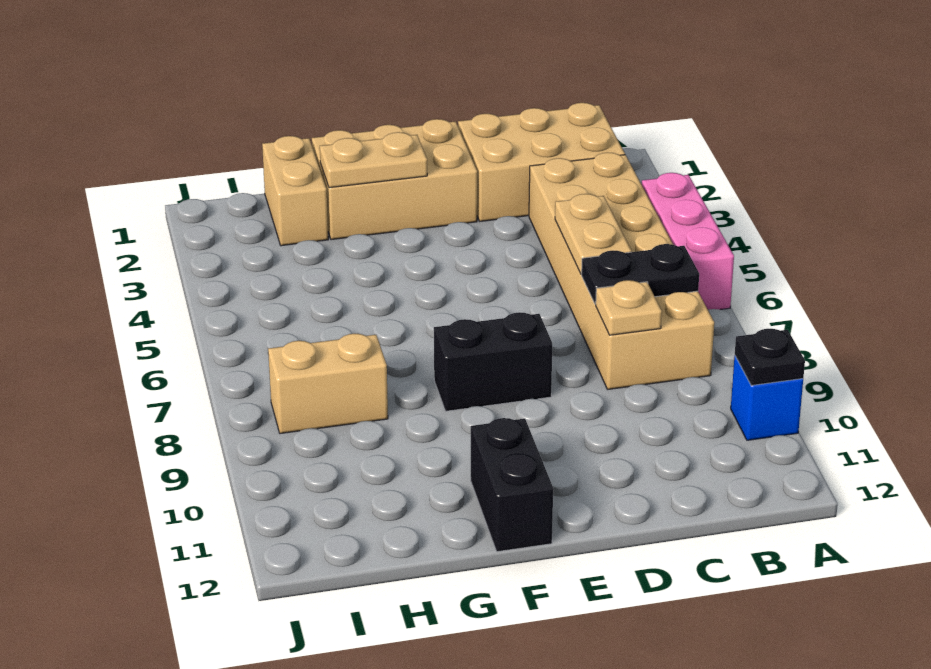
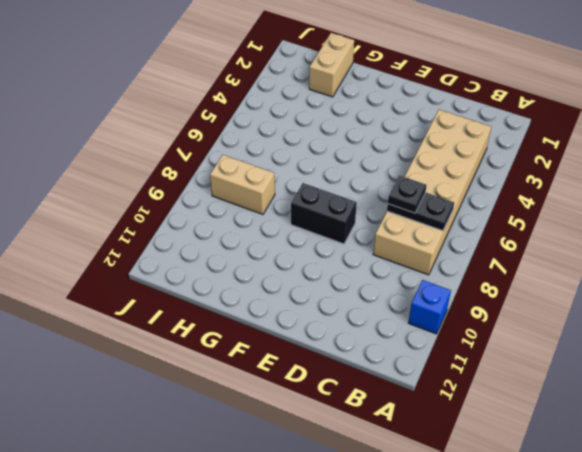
black plate C7 level 3 -> black plate A10 level 2
none -> pink brick A4:A6 level 1
none -> tan brick B1:D2 level 1
none -> tan brick E1:G2 level 1

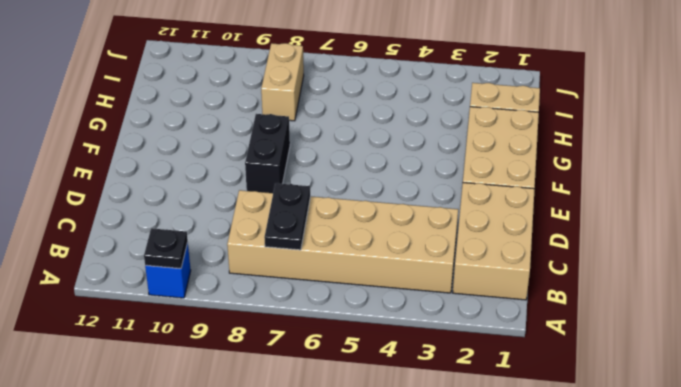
none -> pink brick A4:A6 level 1
none -> black brick F11:F12 level 1
none -> tan plate C5:C6 level 2

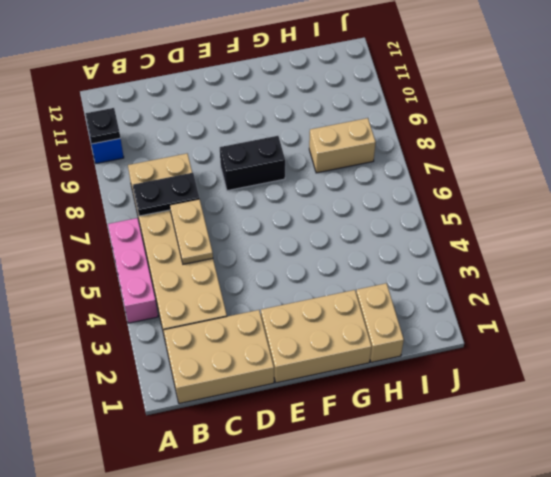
none -> black brick F11:F12 level 1
none -> tan plate C8 level 2
none -> tan plate F2:G2 level 2

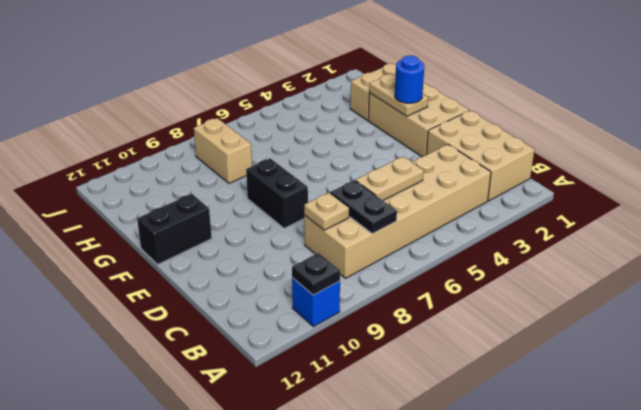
blue round brick F2 level 3 -> none
none -> pink brick A4:A6 level 1

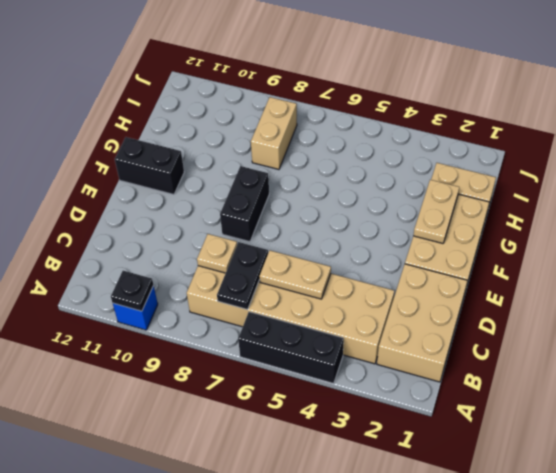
black brick A4:A6 level 1 -> pink brick A4:A6 level 1

